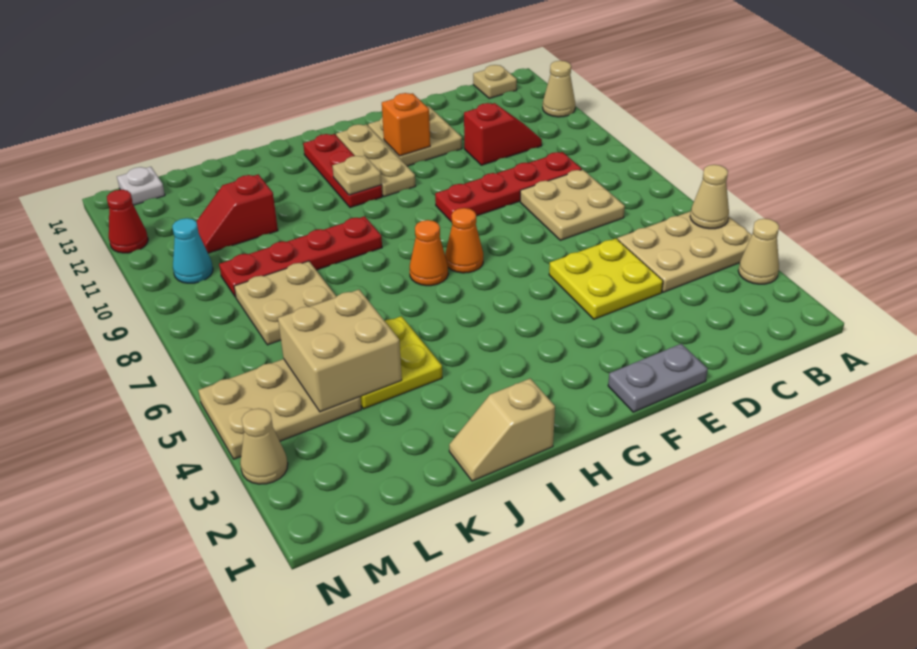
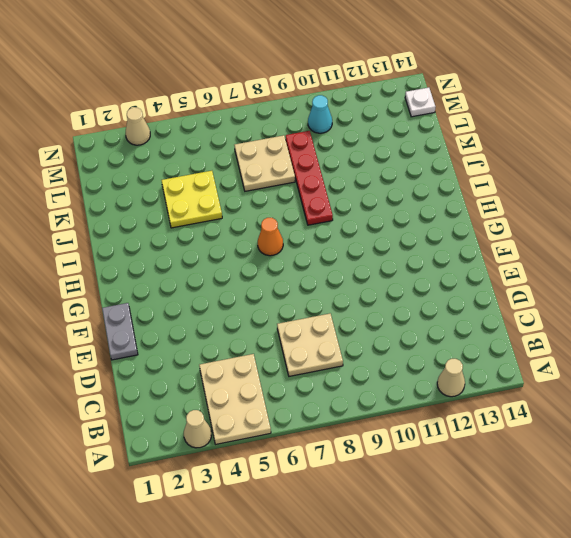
none -> tan plate B14 level 1
none -> red plate C9:F9 level 1
none -> red slope C11:D11 level 1 top D

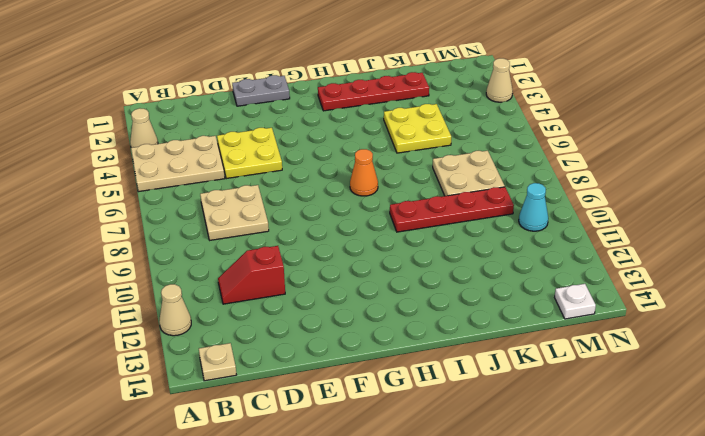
red plate H2:K2 level 1 -> red plate C9:F9 level 1
none -> tan plate E12:F13 level 1
none -> orange cone G7 level 1
none -> tan plate G11:G13 level 1

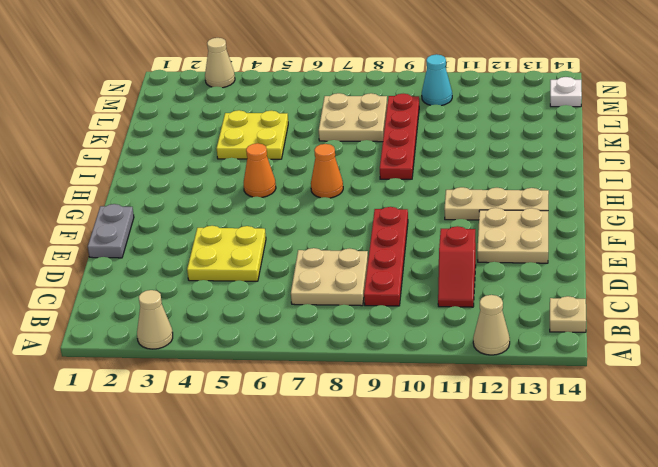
orange cone H5 level 1 -> orange cone G7 level 1
none -> tan plate A4:C5 level 1
none -> red plate H11:H13 level 1
none -> tan slope I1:J1 level 1 top I

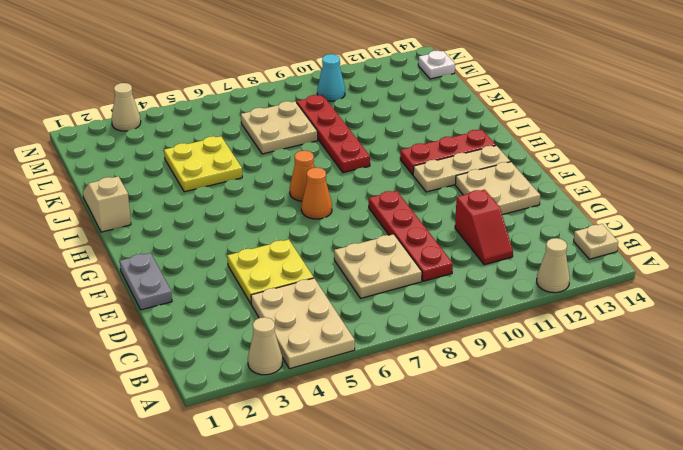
none -> red slope K11:L11 level 1 top K
none -> tan plate L4:N5 level 1
none -> red cone N12 level 1

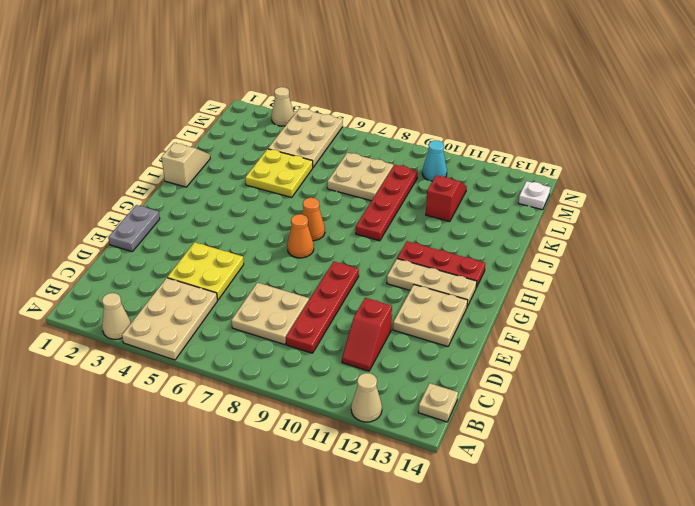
none -> red cone N12 level 1
none -> tan cone A5 level 2
none -> orange brick F12 level 2

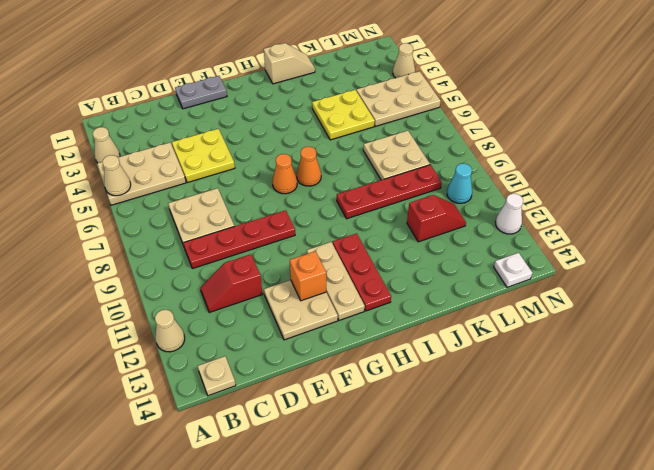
white cone N12 level 1 -> red cone N12 level 1
none -> tan plate H11 level 2
none -> tan brick K4:L5 level 2

